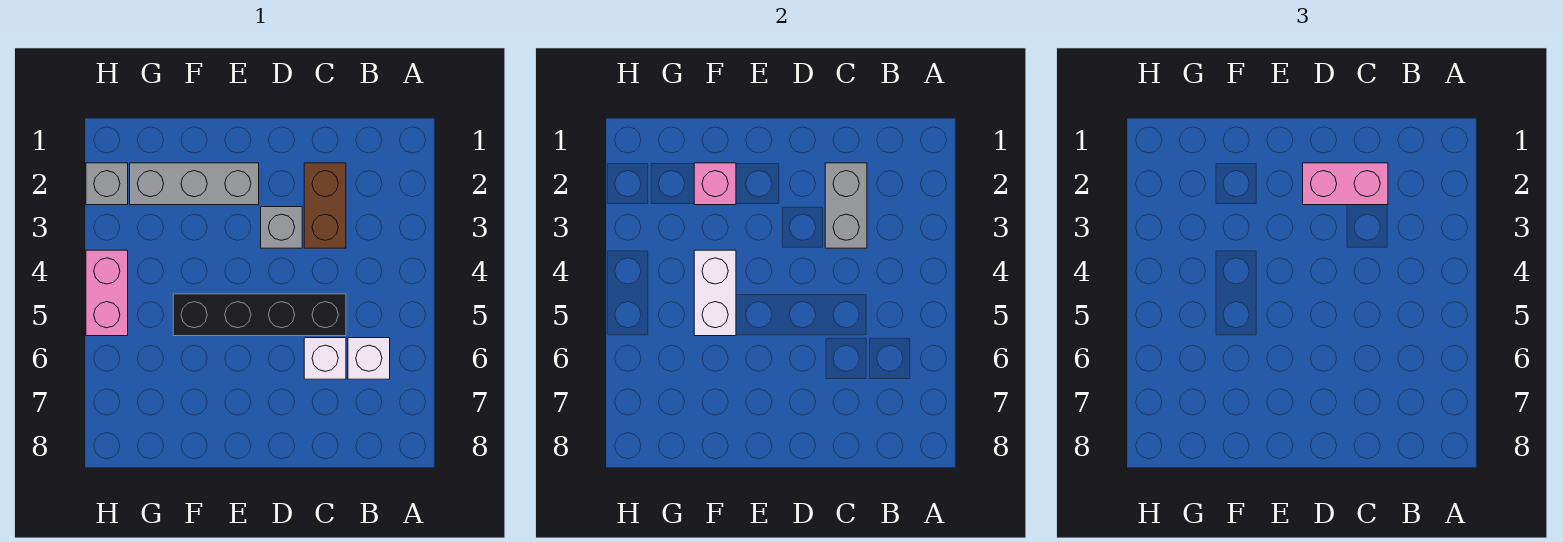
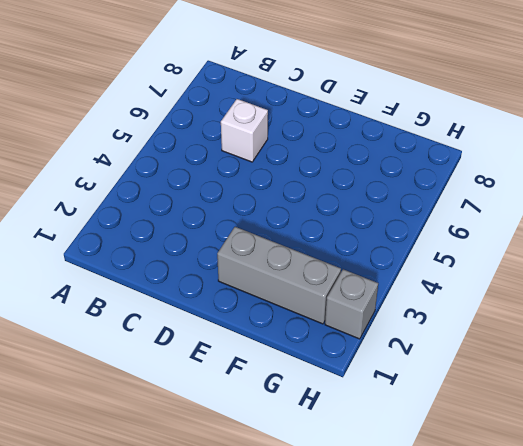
none -> white brick B6 level 1
none -> brown brick C2:C3 level 1
none -> black brick C5:F5 level 1

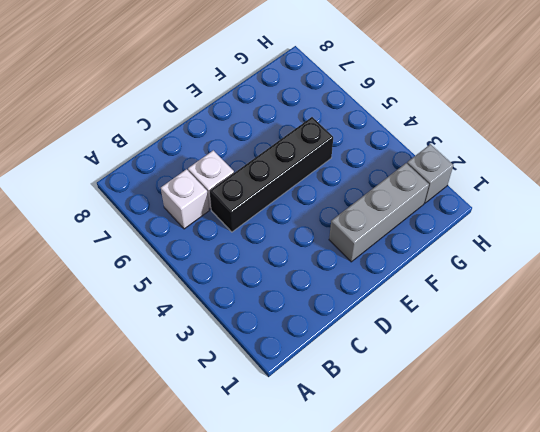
none -> brown brick C2:C3 level 1
none -> grey brick D3 level 1
none -> pink brick H4:H5 level 1

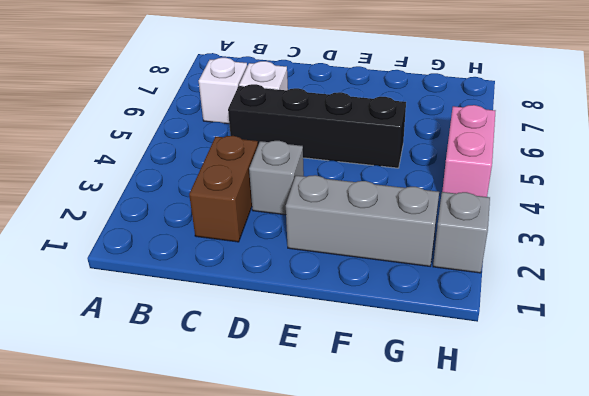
none -> grey brick C2:C3 level 2
none -> pink brick F2 level 2
none -> white brick F4:F5 level 2

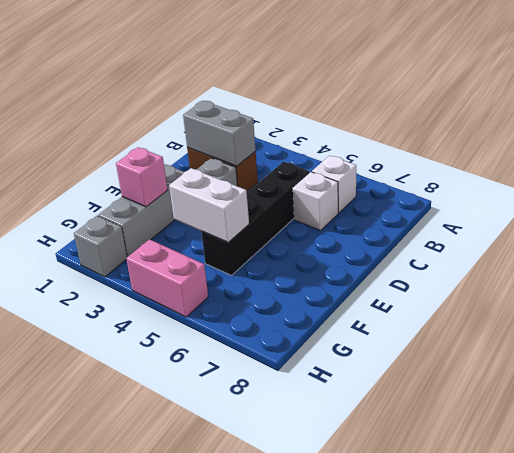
none -> pink brick C2:D2 level 3

